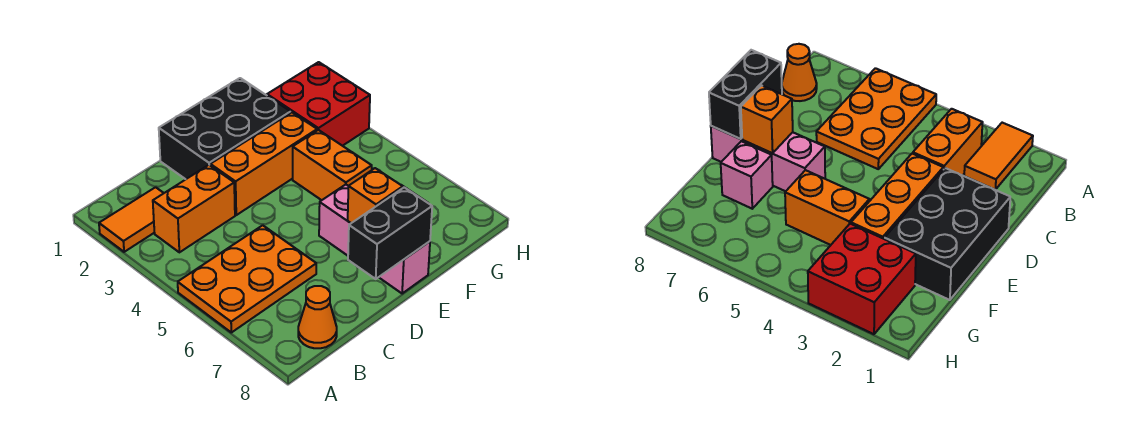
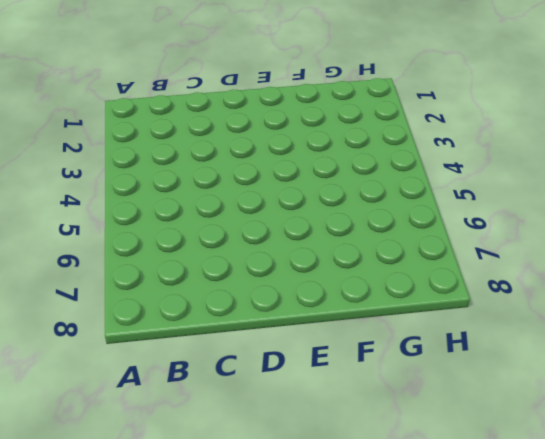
none -> orange tile A2:B2 level 1
none -> orange plate A5:C6 level 1
none -> orange brick B3:C3 level 1

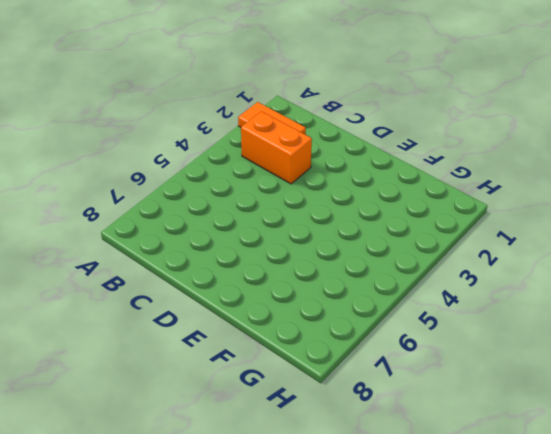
none -> orange plate A5:C6 level 1
none -> orange cone B8 level 1
none -> black brick D1:F2 level 1

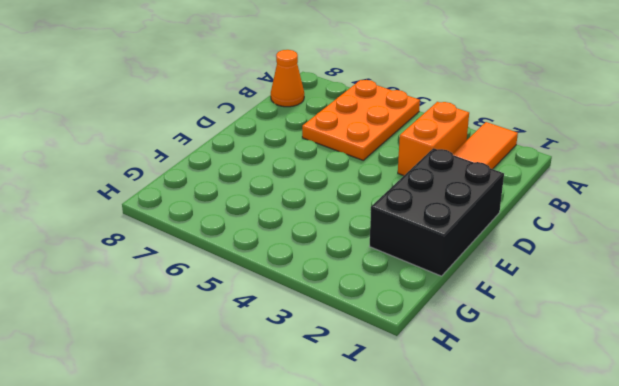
none -> orange brick D3:F3 level 1
none -> pink brick E6:E8 level 1
none -> orange brick F4:F5 level 1

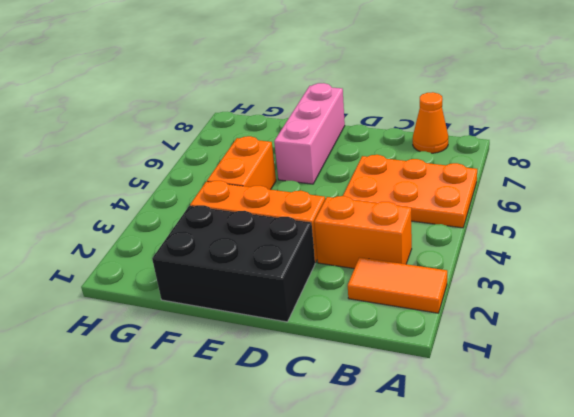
none -> pink brick F7 level 1
none -> red brick G2:H3 level 1
none -> black brick D8:E8 level 2

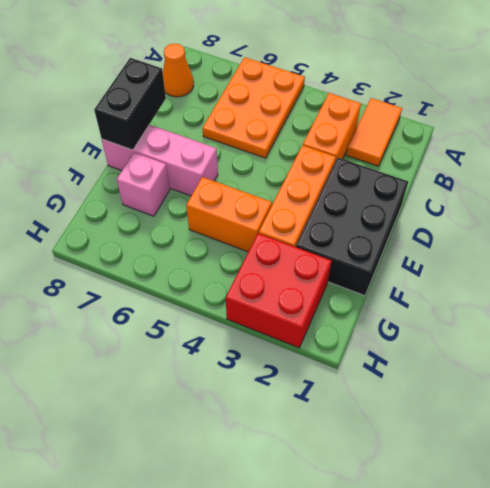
none -> orange brick E7 level 2

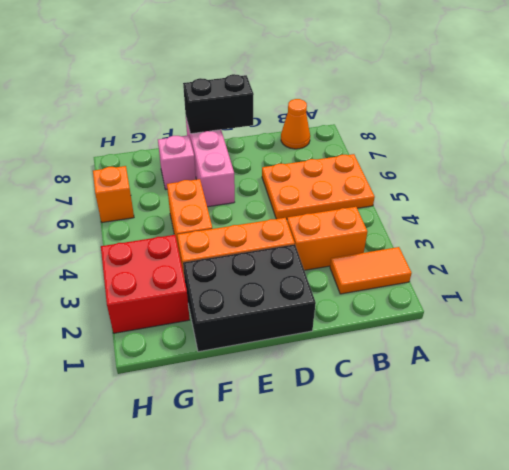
orange brick H6 level 1 -> orange brick E7 level 2

